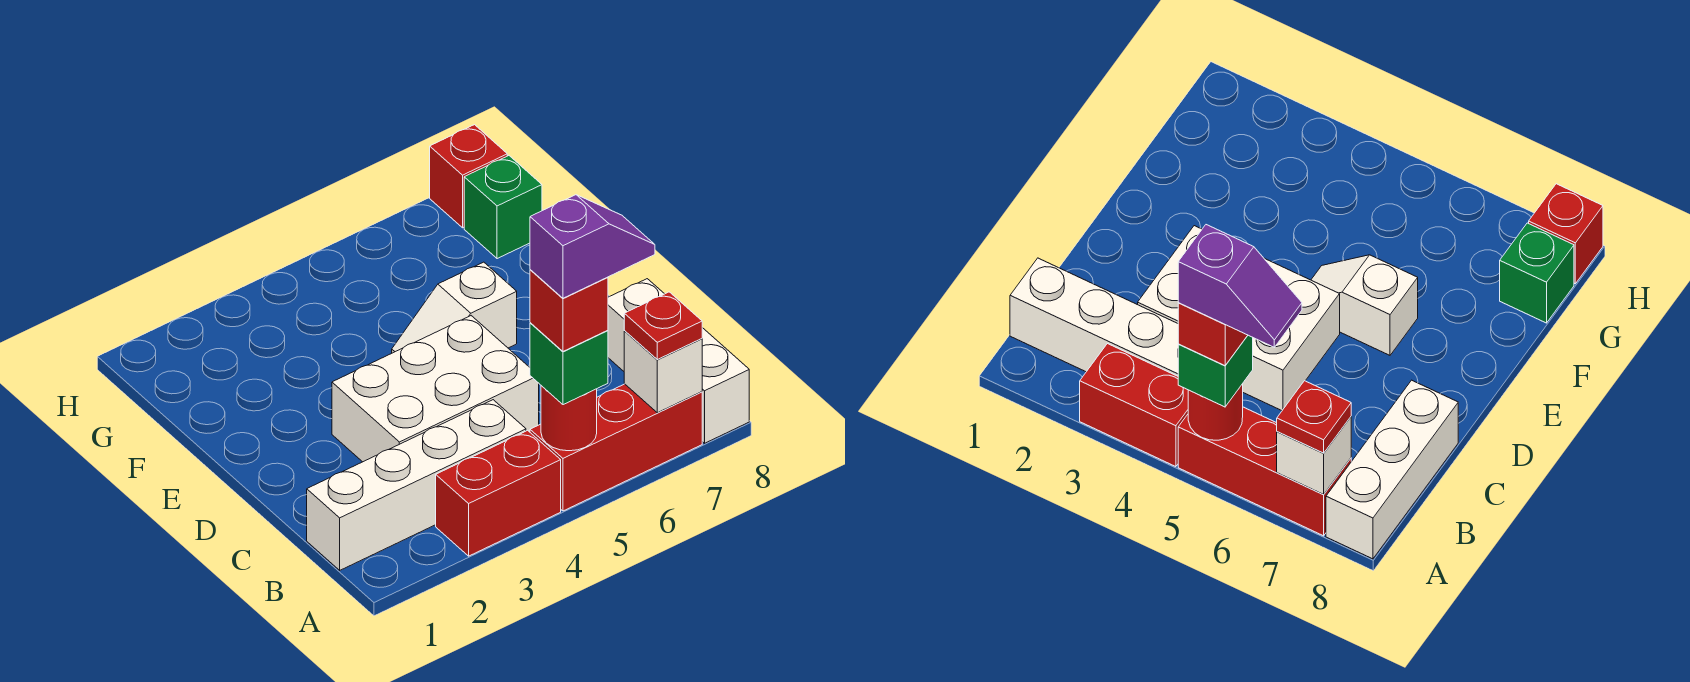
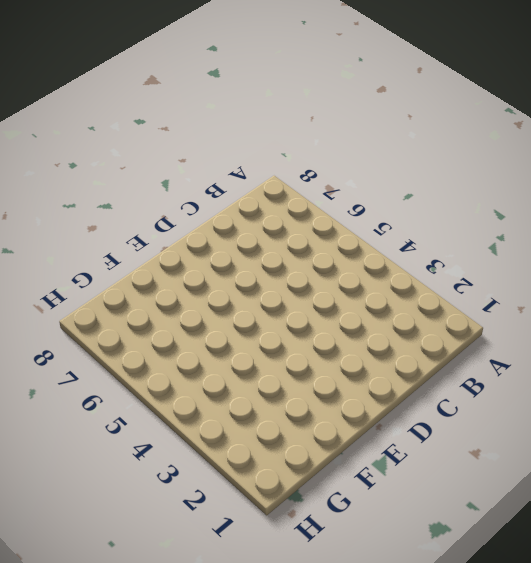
none -> red brick A3:A4 level 1
none -> red brick A5:A7 level 1
none -> white brick A8:C8 level 1

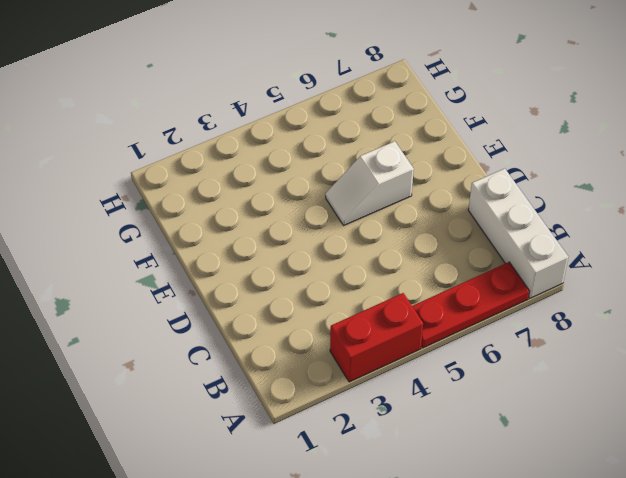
red plate A5:A7 level 1 -> red brick A5:A7 level 1
none -> white brick B1:B4 level 1
none -> white brick C3:D5 level 1
none -> green brick G8 level 1

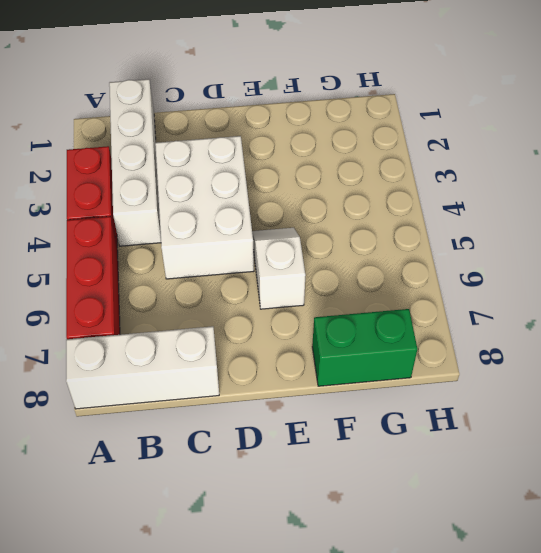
green brick F8:G8 level 1 -> green brick G8 level 1
none -> red brick H8 level 1
none -> red round brick A5 level 2
none -> white brick A7 level 2

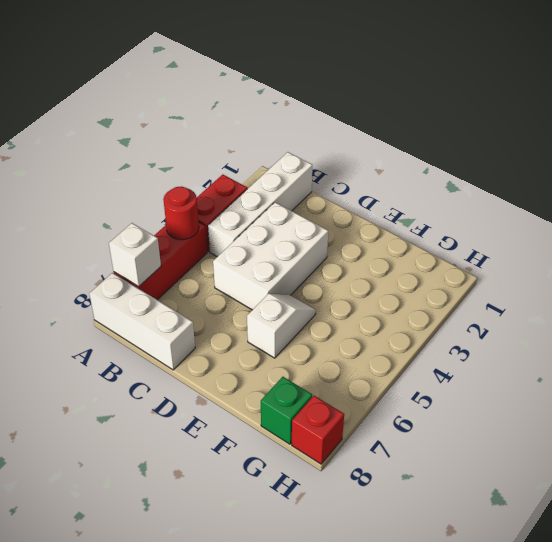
none -> green brick A5 level 3
none -> red plate A7 level 3
none -> red brick A5 level 4

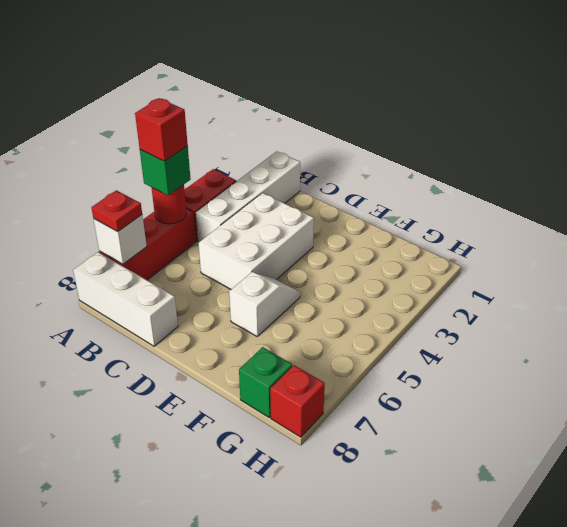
none -> purple slope A5:A6 level 5 top 5

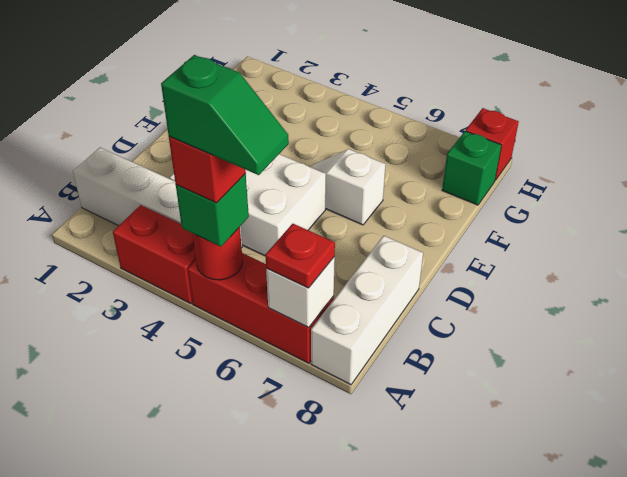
green slope A5:A6 level 5 top 5 -> purple slope A5:A6 level 5 top 5

